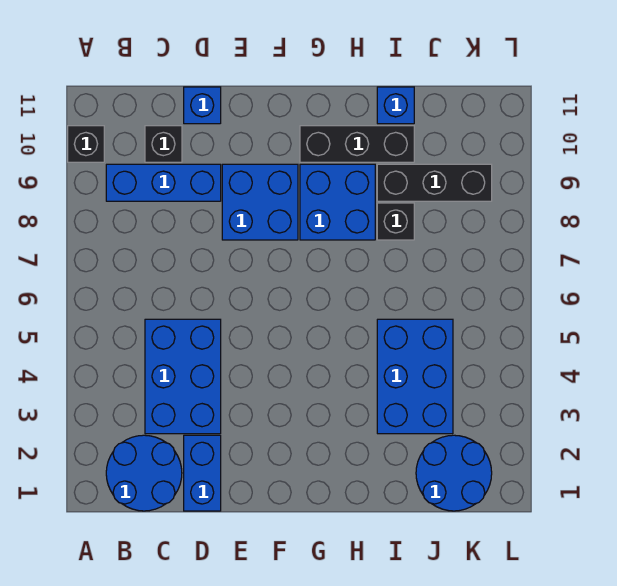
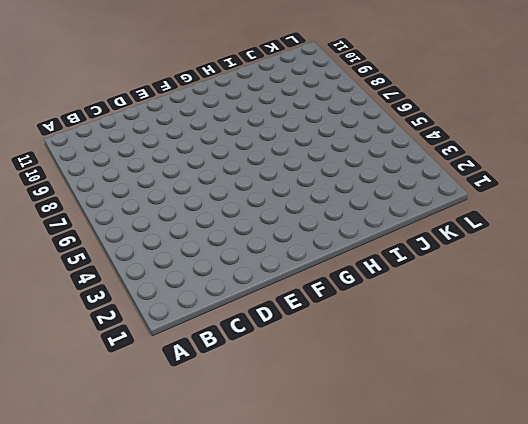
none -> black brick A10 level 1
none -> blue round brick B1:C2 level 1
none -> blue brick B9:D9 level 1

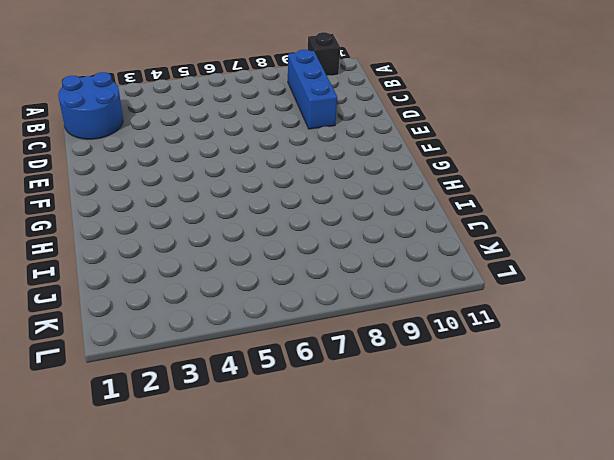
none -> blue brick C3:D5 level 1
none -> black brick C10 level 1
none -> blue brick D1:D2 level 1

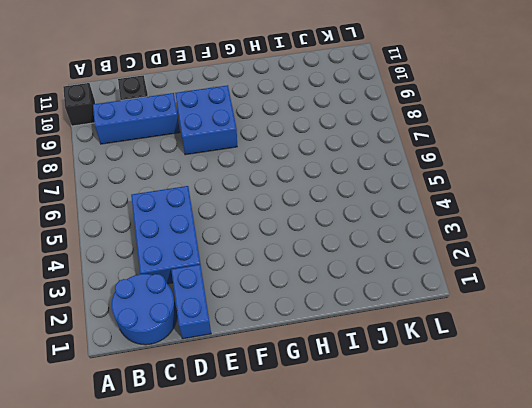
none -> blue brick D11 level 1
none -> blue brick G8:H9 level 1
none -> black brick G10:I10 level 1

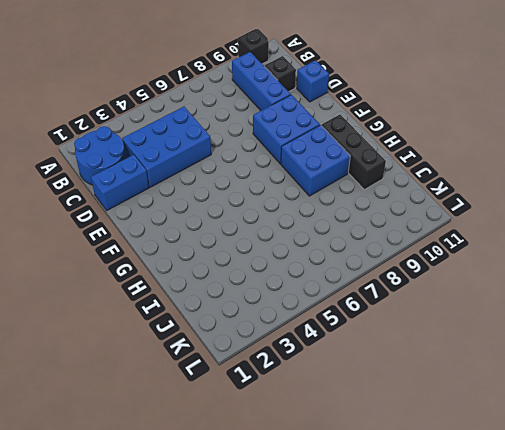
none -> blue brick I3:J5 level 1
none -> black brick I8 level 1
none -> black brick I9:K9 level 1

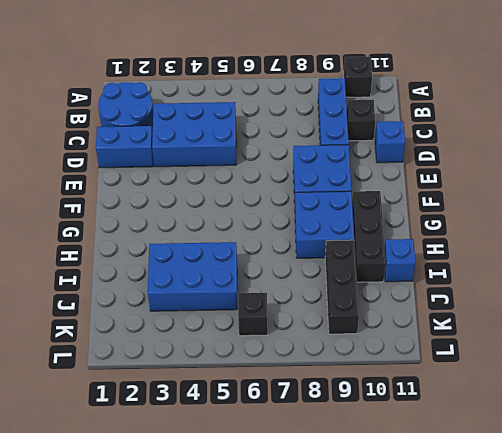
black brick K6 level 1 -> black brick I8 level 1
none -> blue round brick J1:K2 level 1

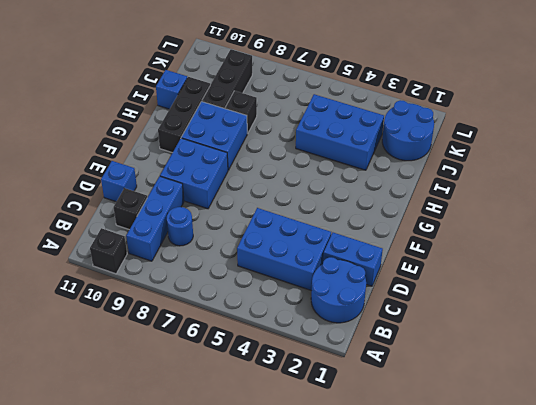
blue round brick C8 level 1 -> none

